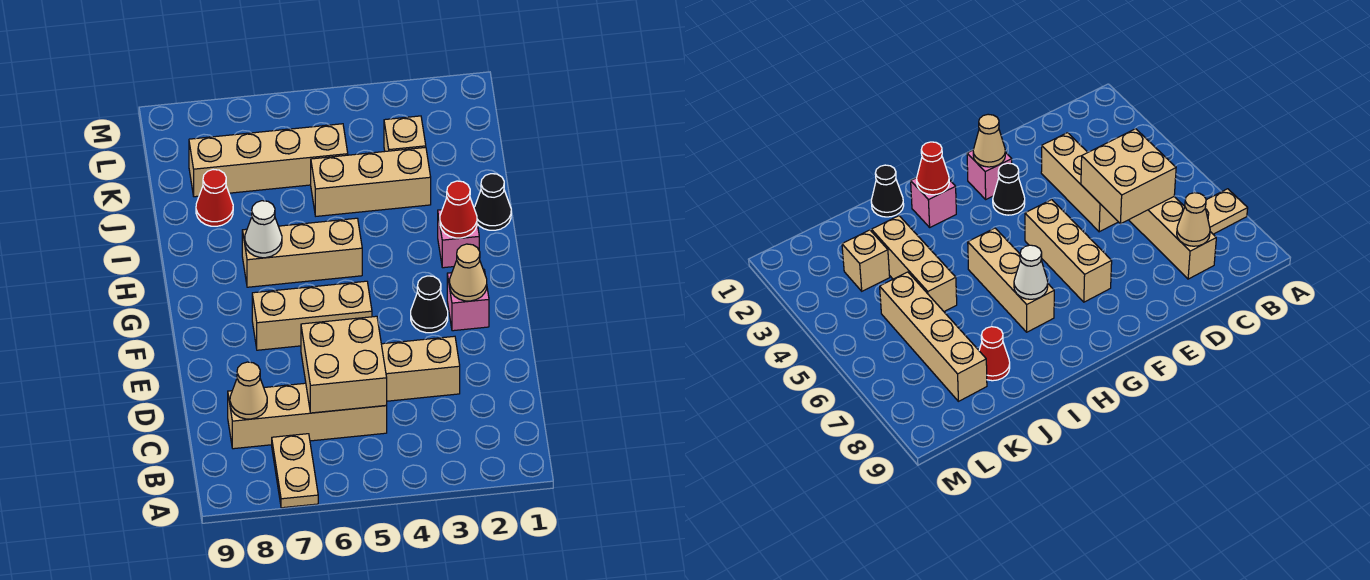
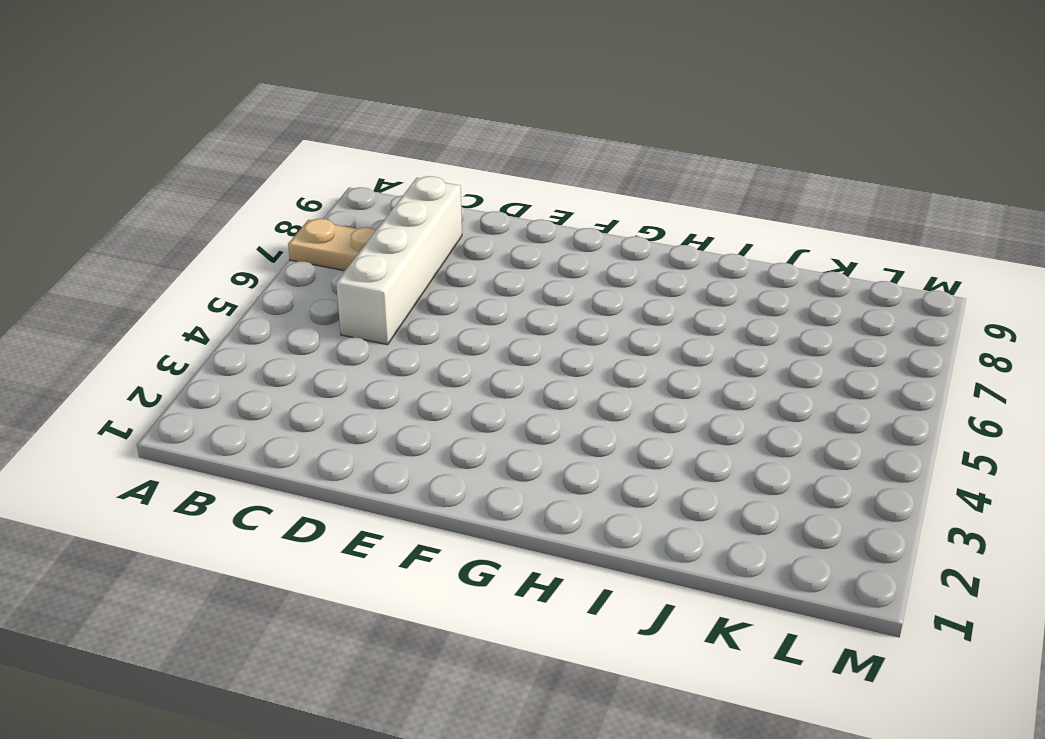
white brick C5:C8 level 1 -> tan brick C5:C8 level 1
none -> tan brick D3:D5 level 1
none -> pink brick F2 level 1
none -> black cone F3 level 1

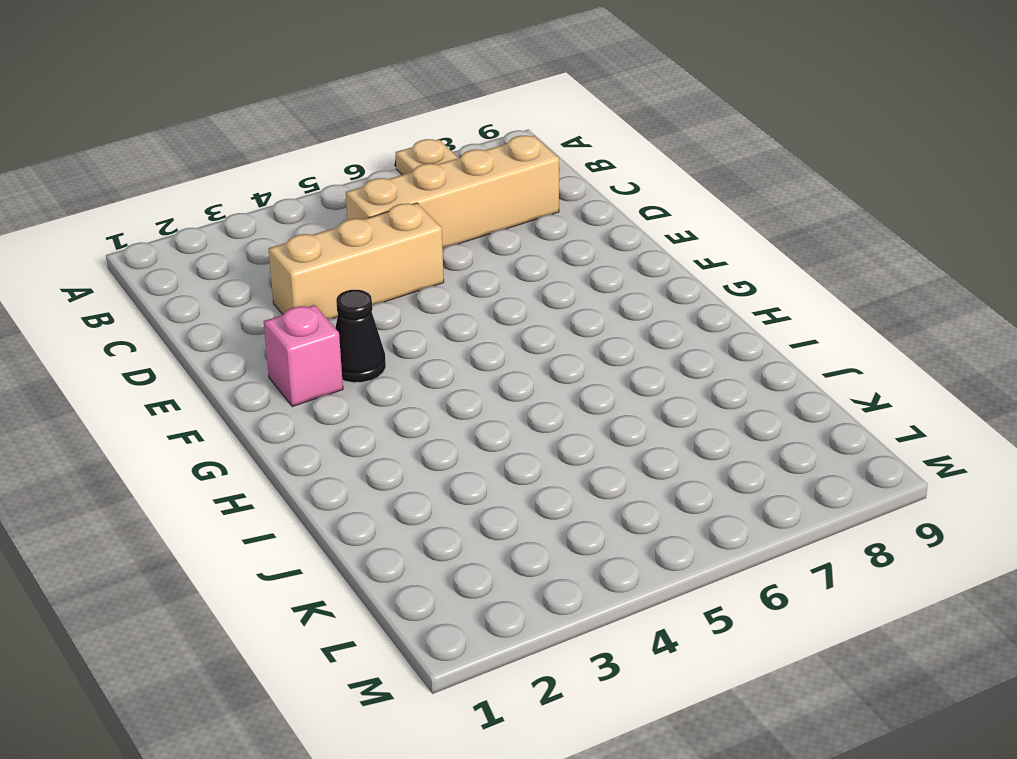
none -> tan brick F5:F7 level 1
none -> pink brick H2 level 1
none -> tan brick H5:H7 level 1

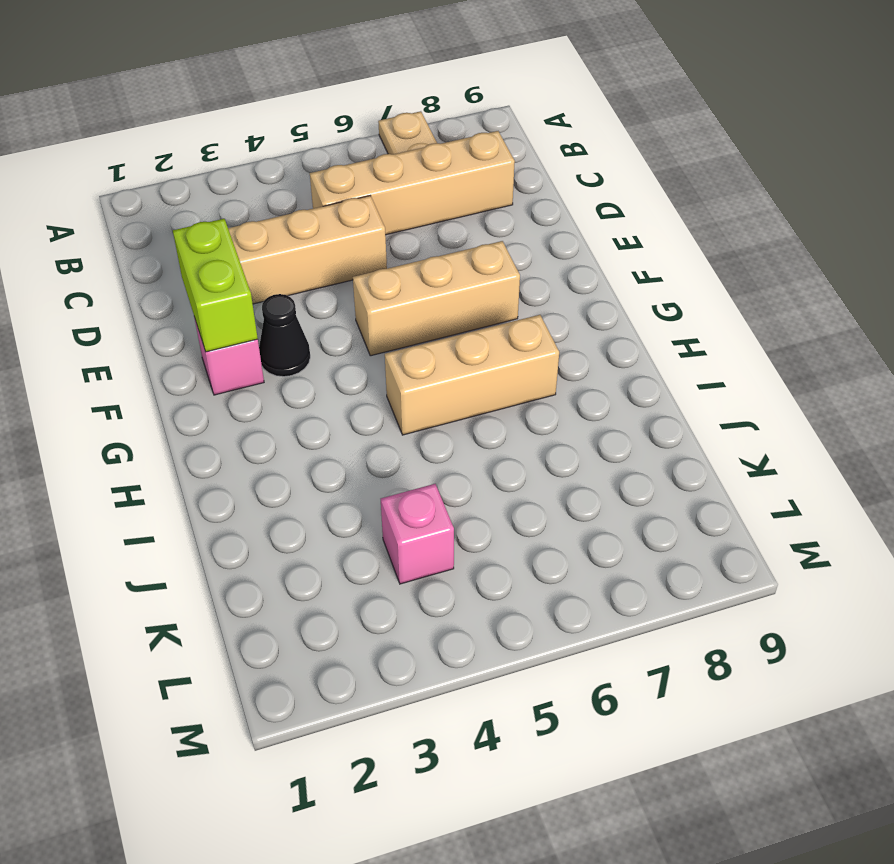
lime brick E2:F2 level 2 -> tan cone F2 level 2
pink brick K4 level 1 -> pink brick H2 level 1
none -> black cone I1 level 1
none -> tan brick J3:J5 level 1
none -> red cone J8 level 1

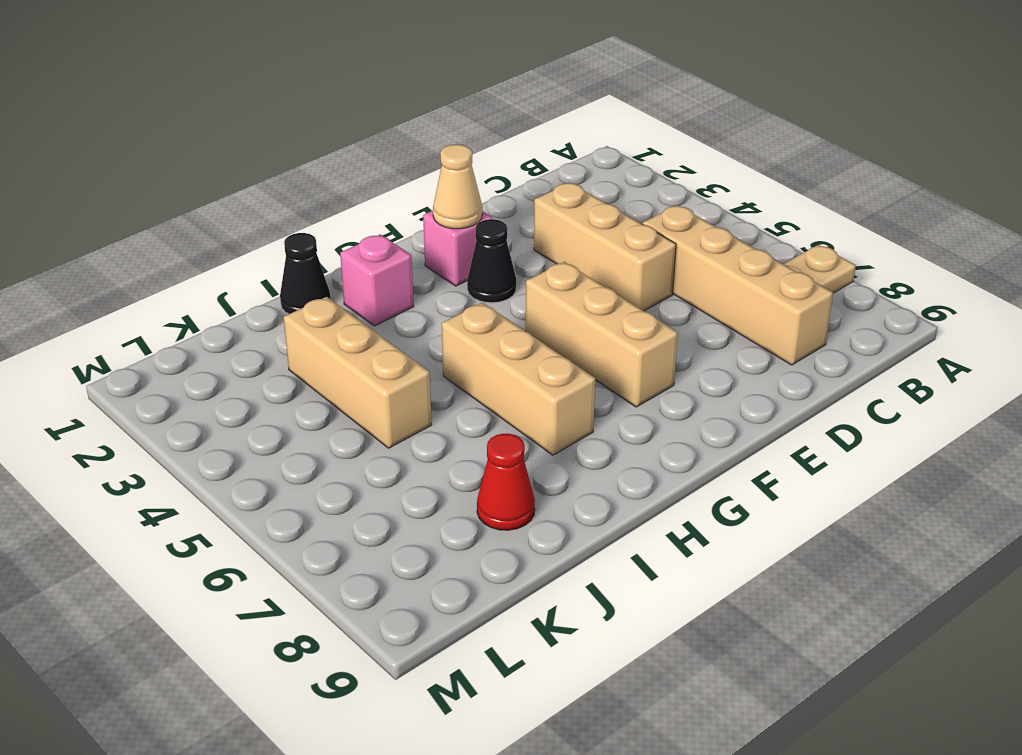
none -> tan brick K3 level 1
none -> tan brick K5:K8 level 1
none -> tan brick C5:D6 level 2

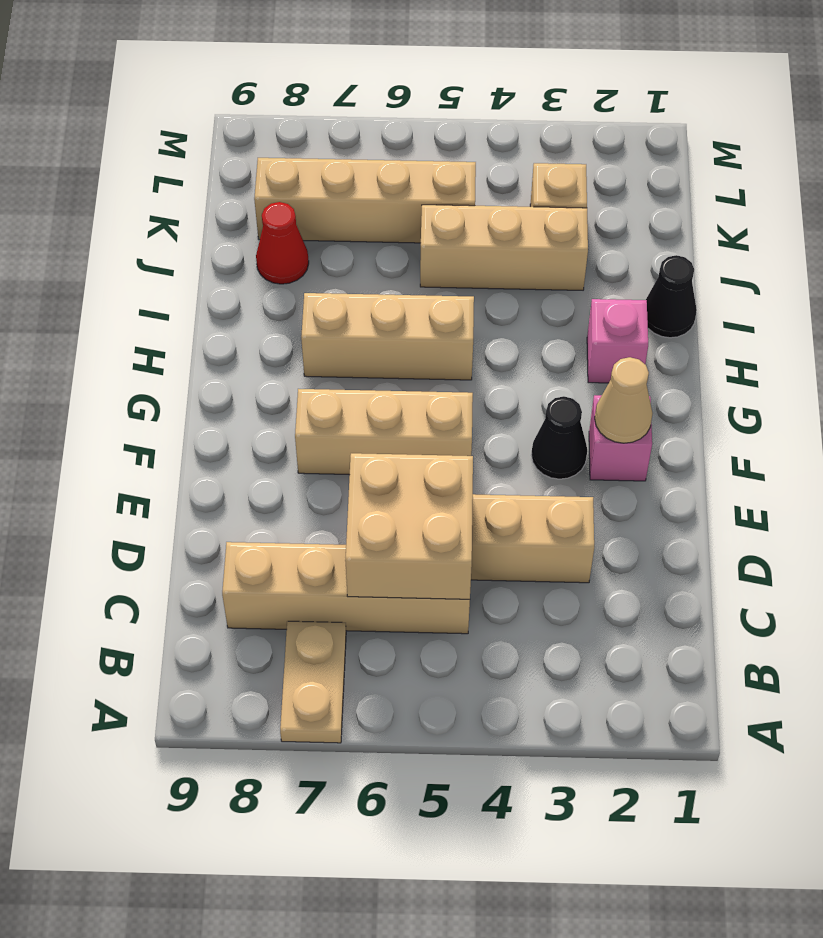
none -> tan cone C8 level 2
none -> red cone H2 level 2
none -> white cone H7 level 2

